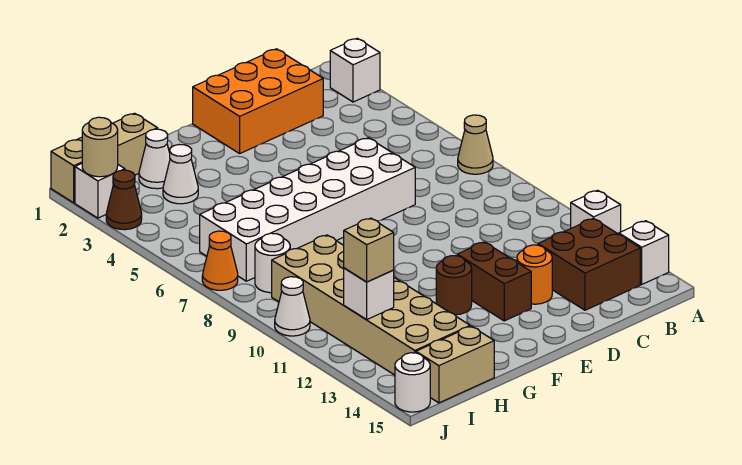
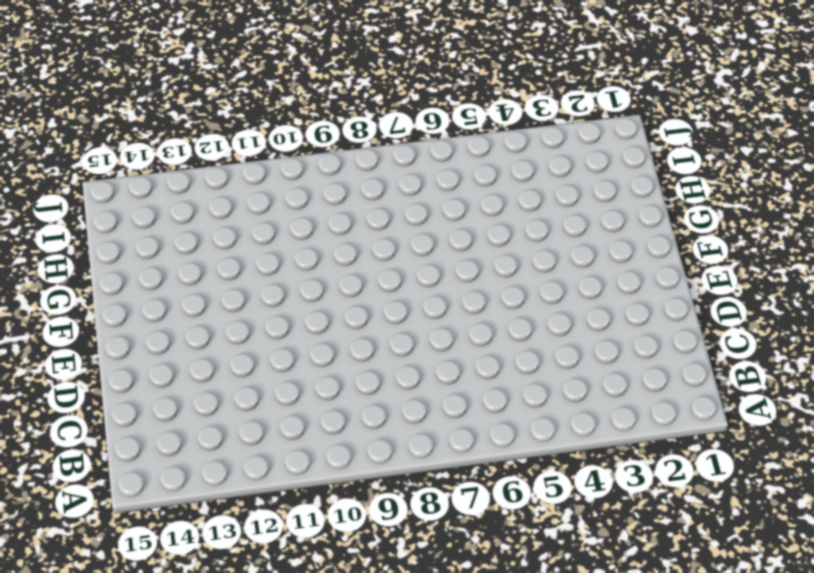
none -> white brick A2 level 1
none -> tan cone A7 level 1
none -> white brick A12 level 1

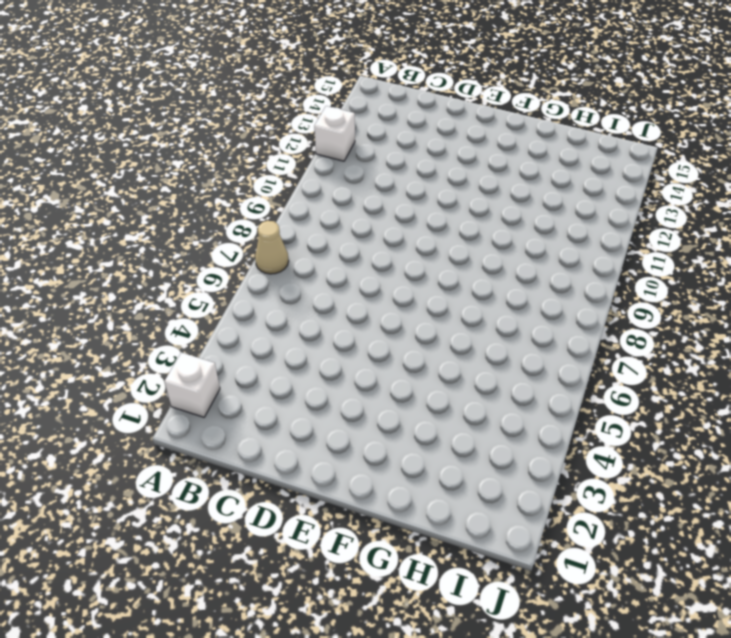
none -> white brick A14 level 1
none -> brown brick B13:C14 level 1
none -> orange brick C1:E2 level 1

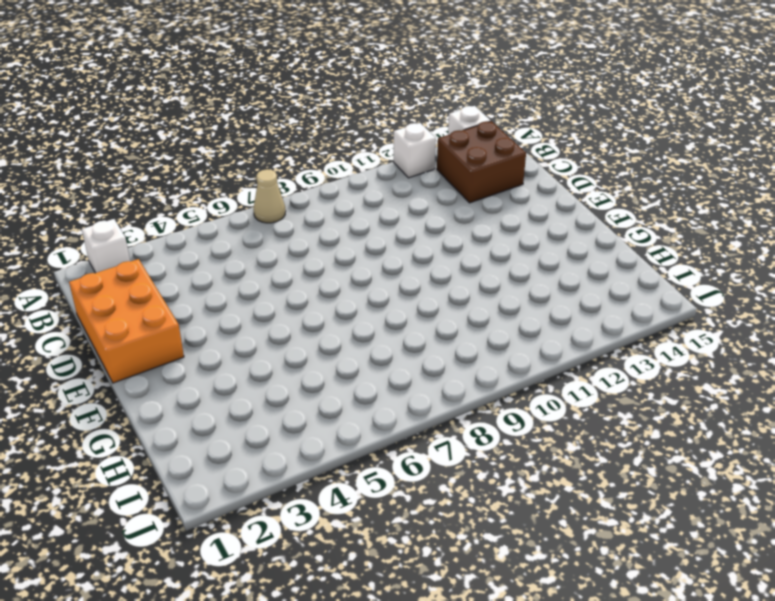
none -> white brick D6:I7 level 1
none -> orange round brick D13 level 1
none -> brown brick E12:E13 level 1

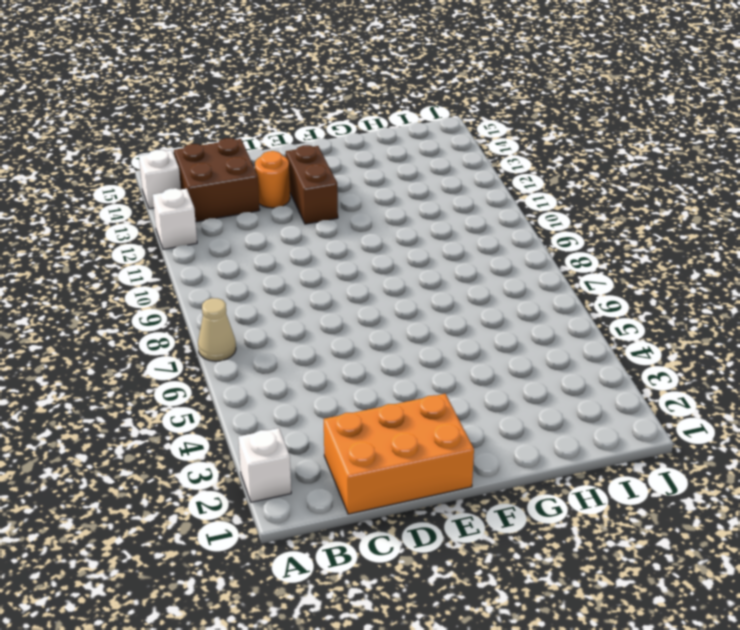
none -> white brick D6:I7 level 1
none -> brown round brick F12 level 1
none -> tan brick H1:J1 level 1

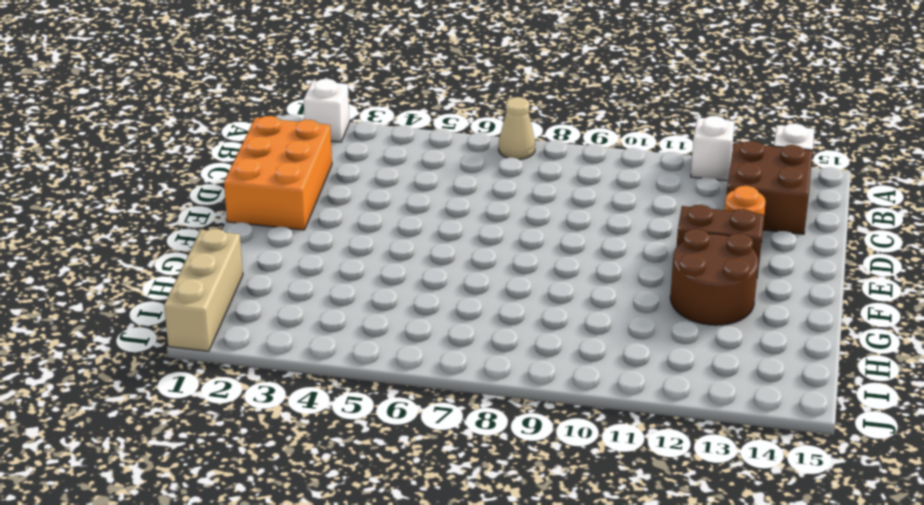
brown round brick F12:G13 level 1 -> brown round brick F12 level 1
none -> white brick D6:I7 level 1
none -> white cone H2 level 1
none -> white cone H3 level 1

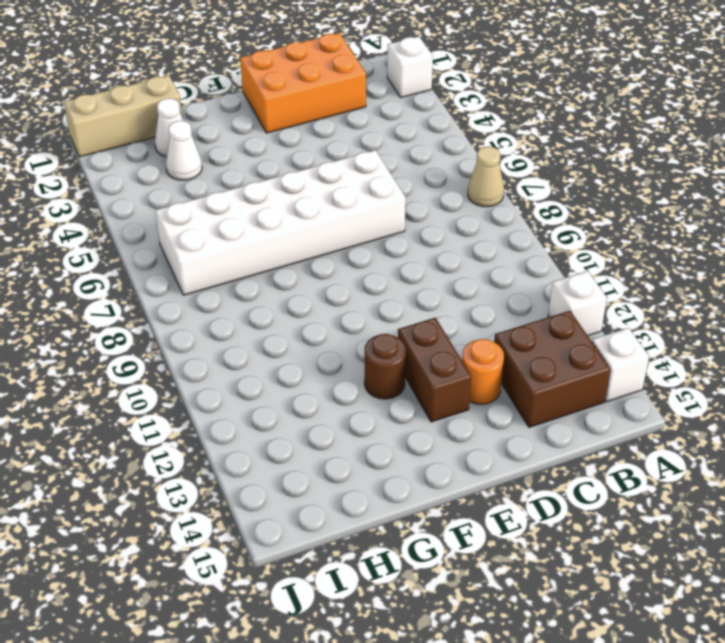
none -> tan brick H9:I14 level 1
none -> tan brick H15:I15 level 1
none -> white round brick I8 level 1

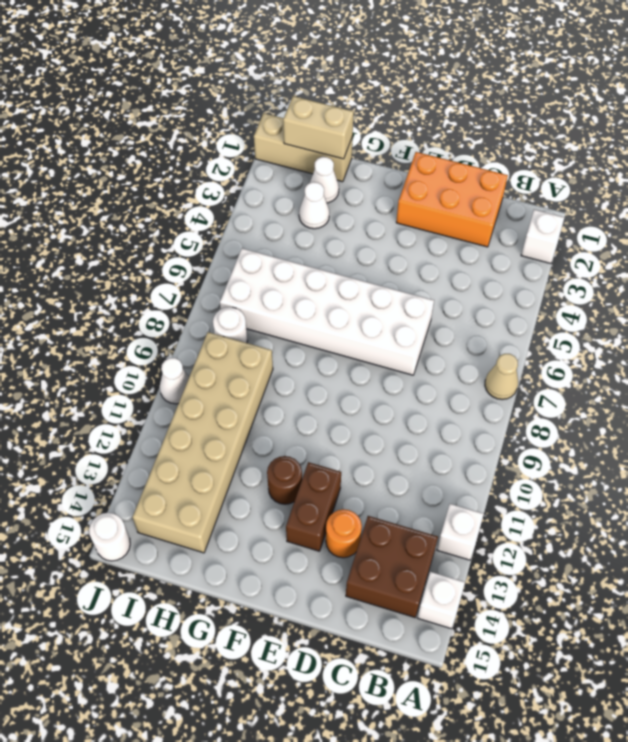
tan brick H1:I1 level 2 -> tan brick H15:I15 level 1
none -> white brick J2 level 1
none -> brown cone J3 level 1
none -> orange cone J7 level 1

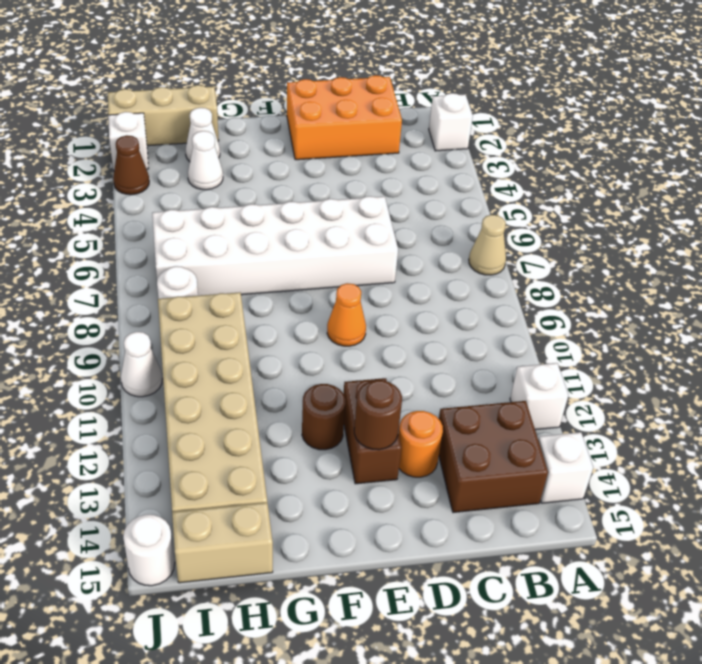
orange cone E9 level 1 -> orange cone J7 level 1
brown round brick E13 level 2 -> none
none -> white brick I12 level 2
none -> tan round brick J2 level 2
none -> tan brick I12 level 3

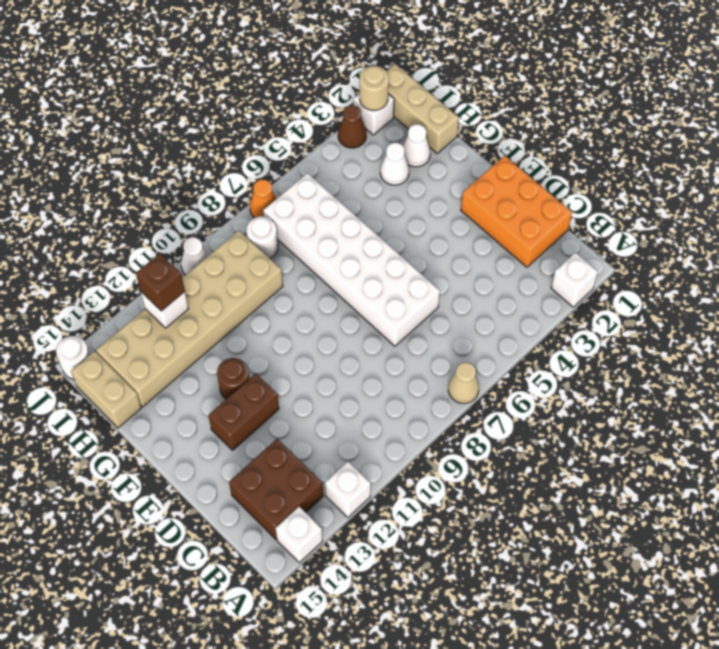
brown brick I12 level 3 -> tan brick I12 level 3
none -> orange round brick D13 level 1

